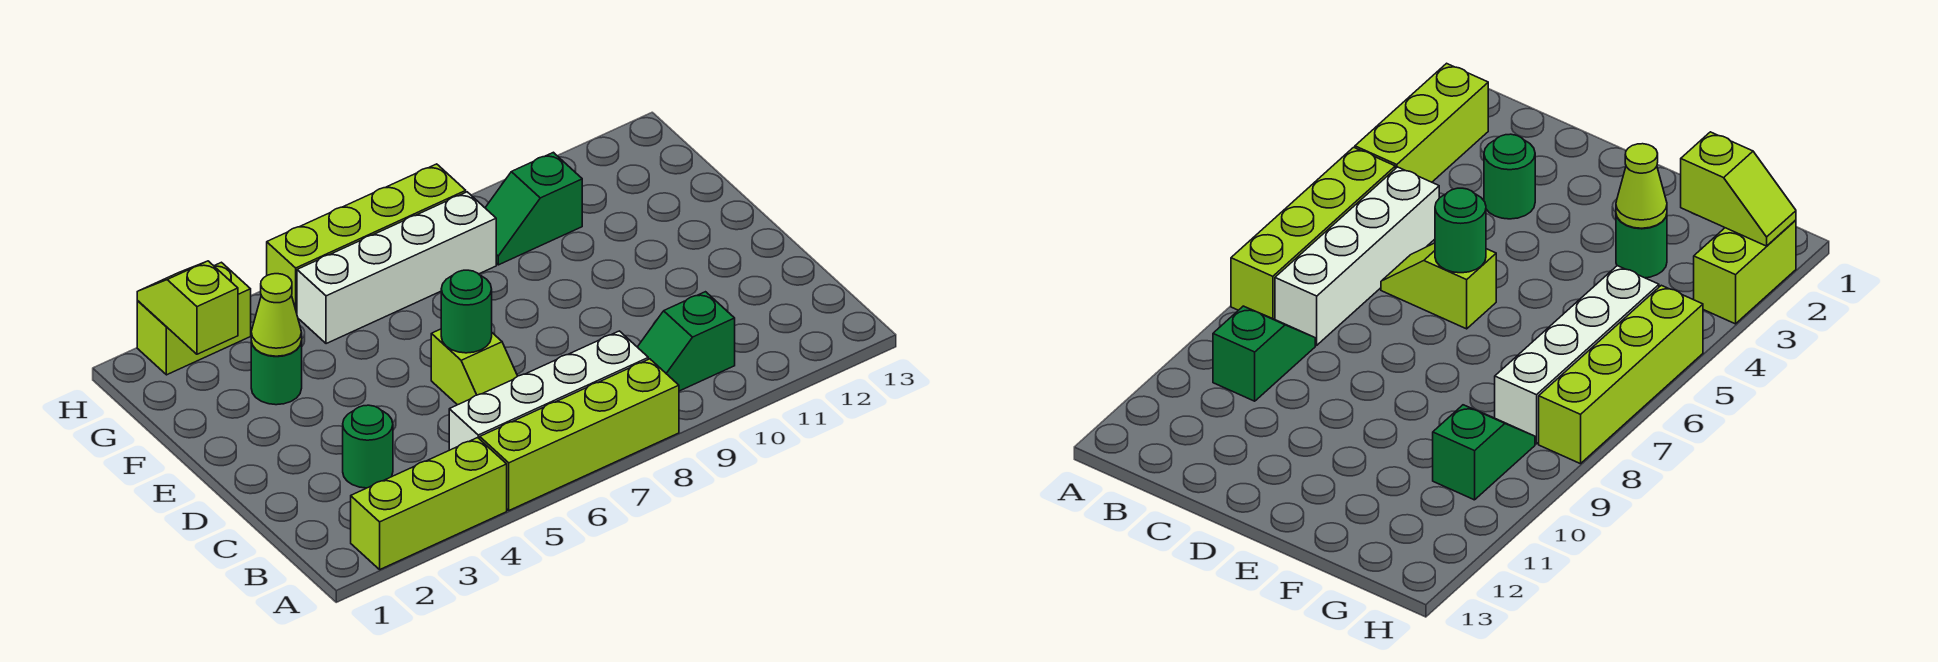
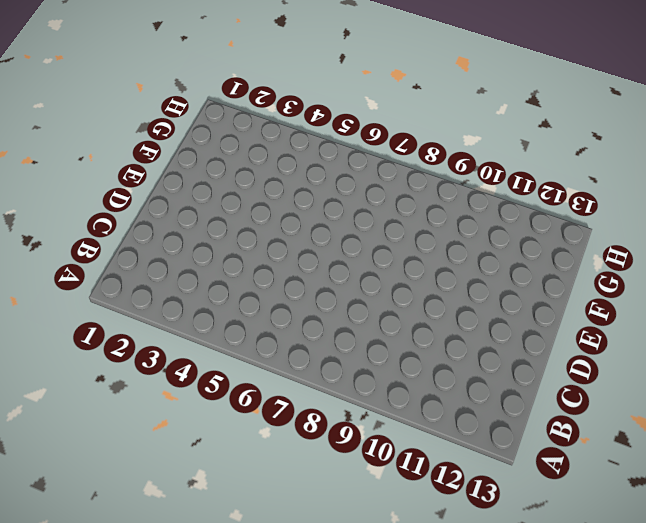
none -> lime brick A2:A4 level 1
none -> lime brick A5:A8 level 1
none -> white brick B5:B8 level 1

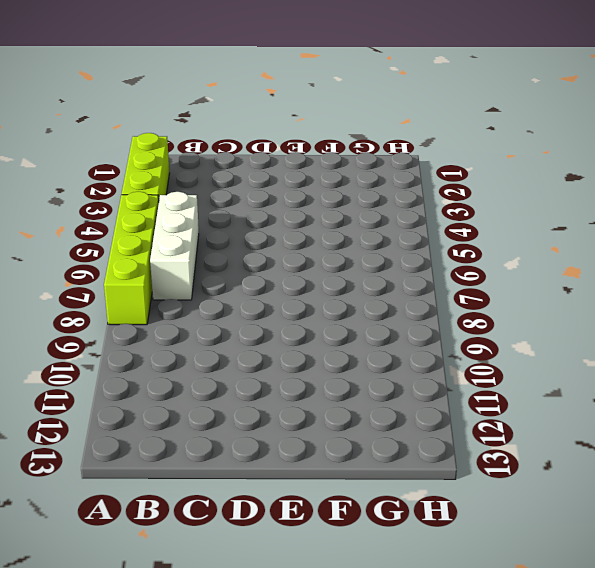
white brick B5:B7 level 1 -> white brick B5:B8 level 1
none -> green slope B9:B10 level 1 top 10
none -> green round brick C3 level 1
none -> lime slope C6:D6 level 1 top D

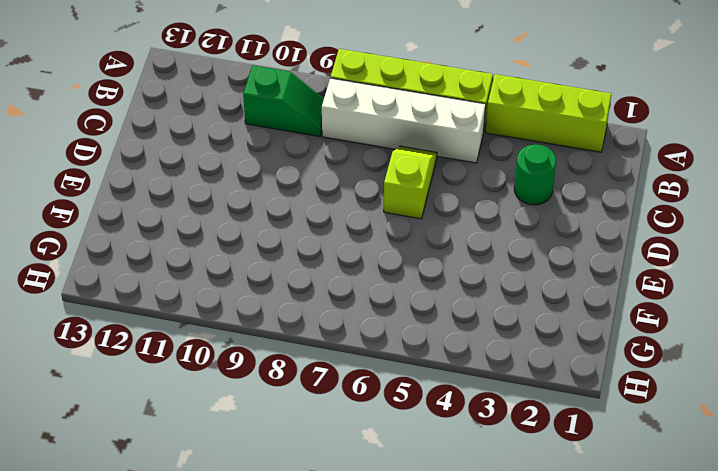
none -> green round brick F3 level 1
none -> white brick G5:G8 level 1
none -> green slope G9:G10 level 1 top 10

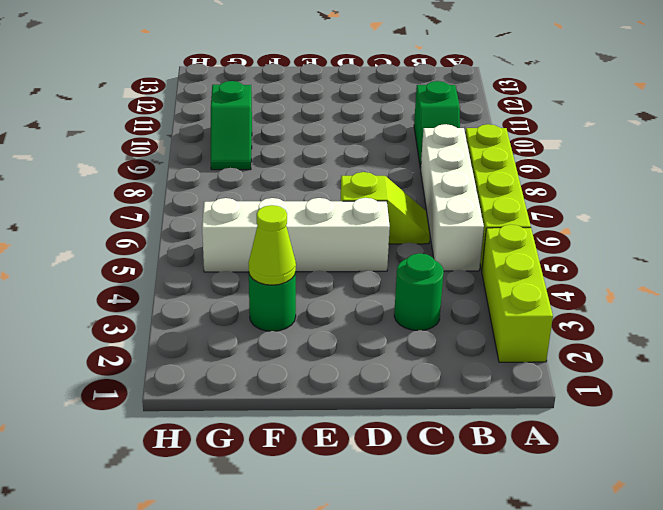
white brick D5:G5 level 1 -> white brick G5:G8 level 1
none -> lime brick H2:H3 level 1
none -> lime brick H5:H8 level 1
none -> green round brick D6 level 2

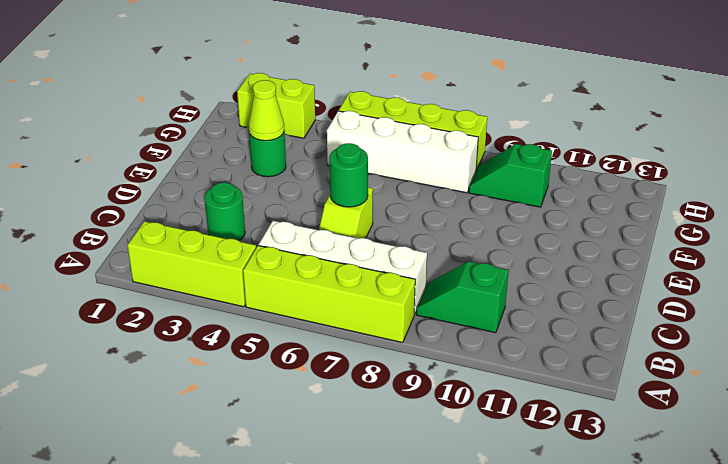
none -> lime slope G2:H2 level 2 top G

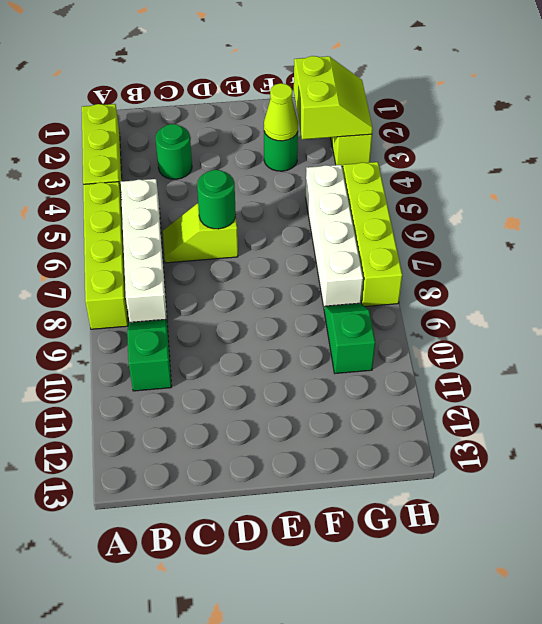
lime slope G2:H3 level 2 top G -> lime slope G2:H2 level 2 top G

